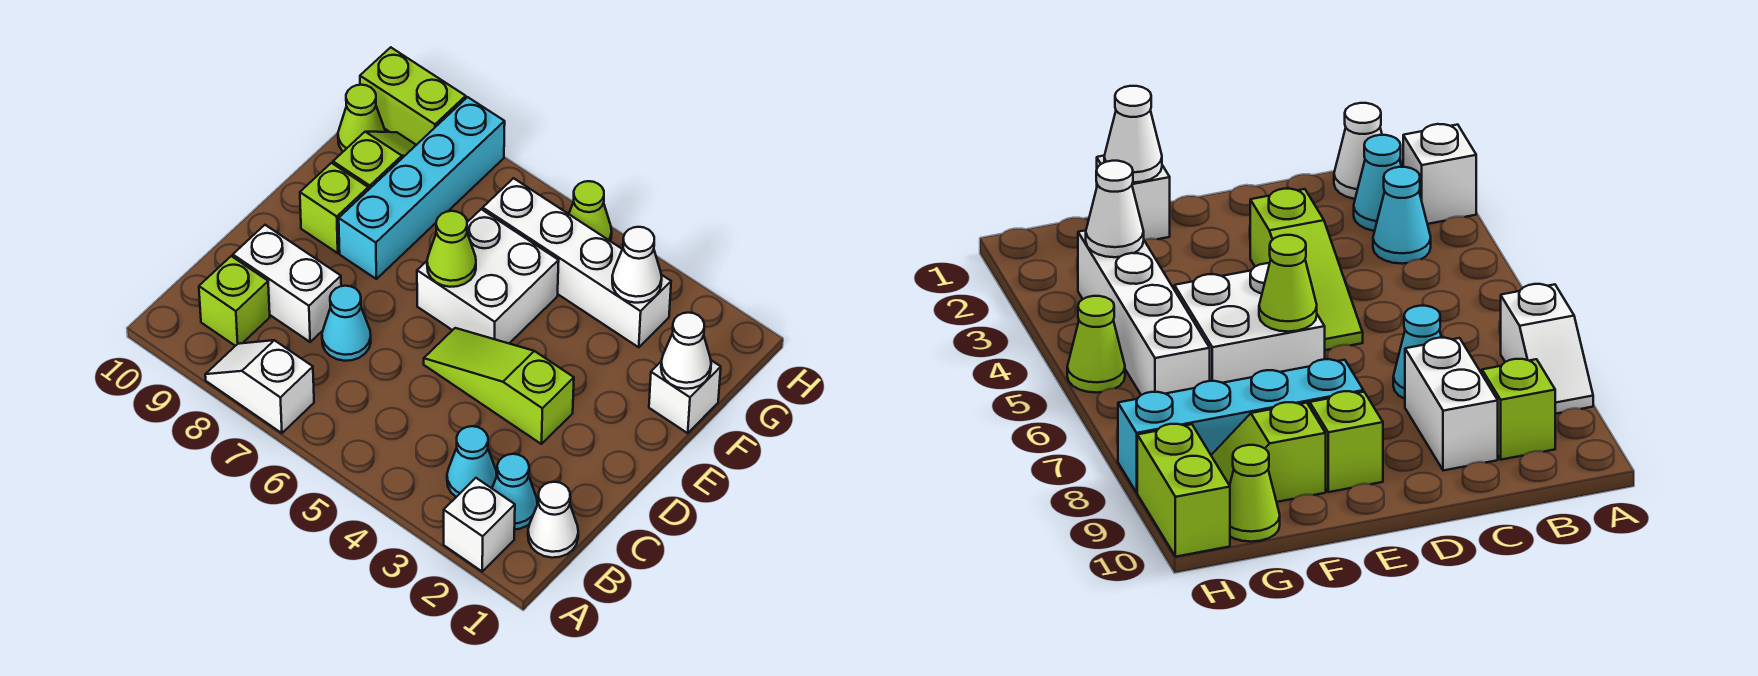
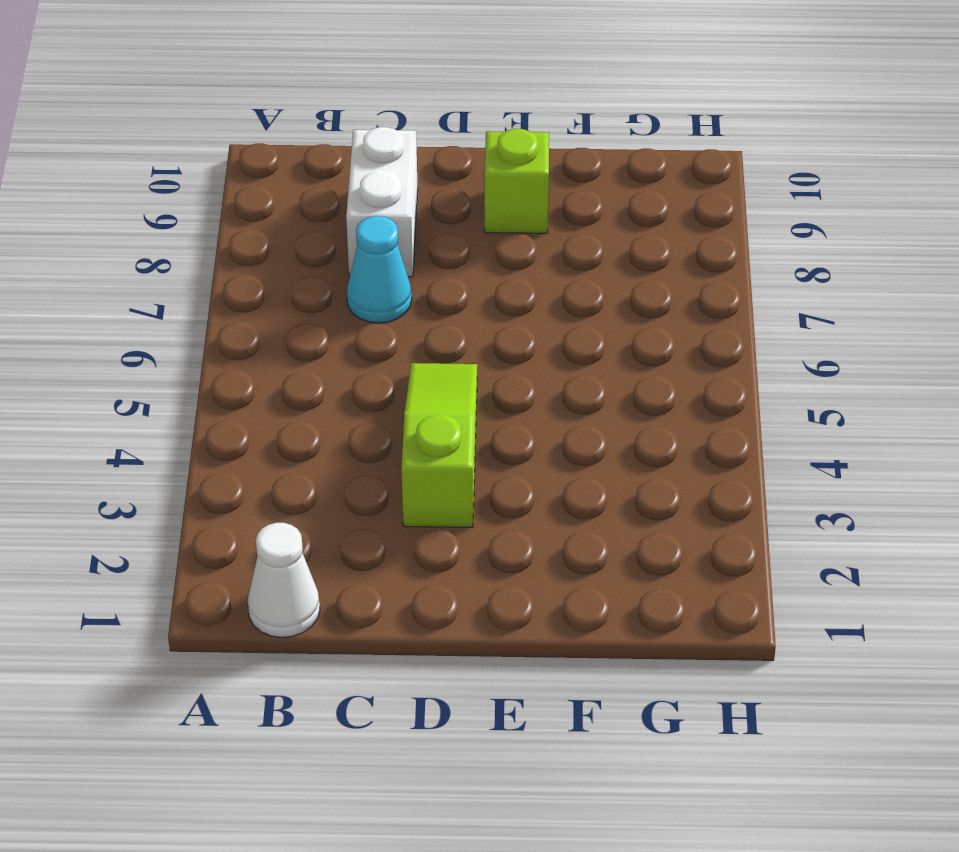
none -> white brick A2 level 1
none -> white slope A7:A8 level 1 top 7
none -> cyan cone B2 level 1

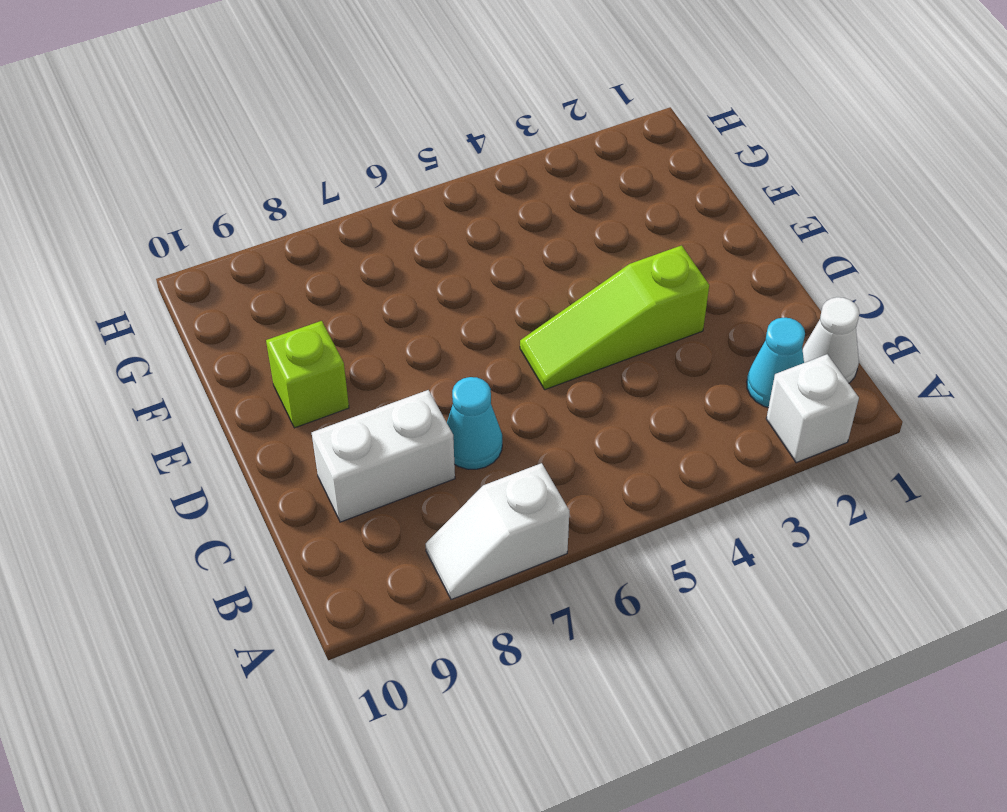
none -> cyan cone B3 level 1
none -> lime brick B9 level 1
none -> white brick E5:F6 level 1

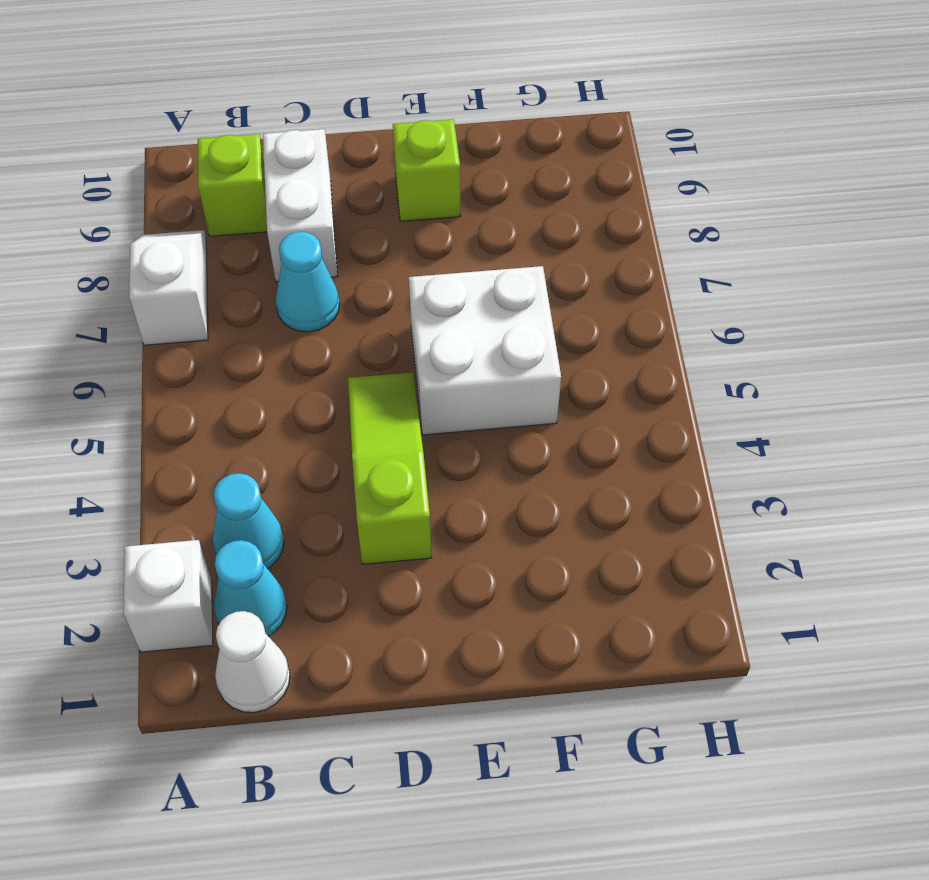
none -> cyan brick E8:H8 level 1
none -> white brick F1 level 1
none -> lime slope F9:G9 level 1 top F

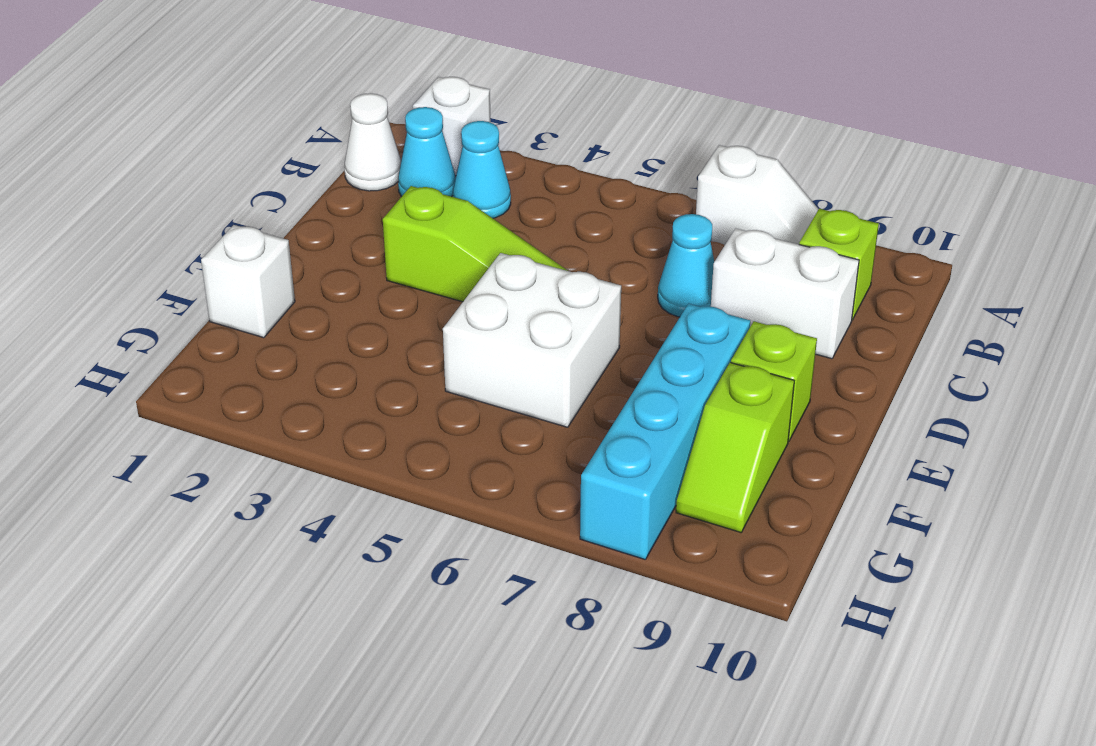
none -> white brick G3:G6 level 1
none -> lime cone G10 level 1
none -> lime cone H5 level 1

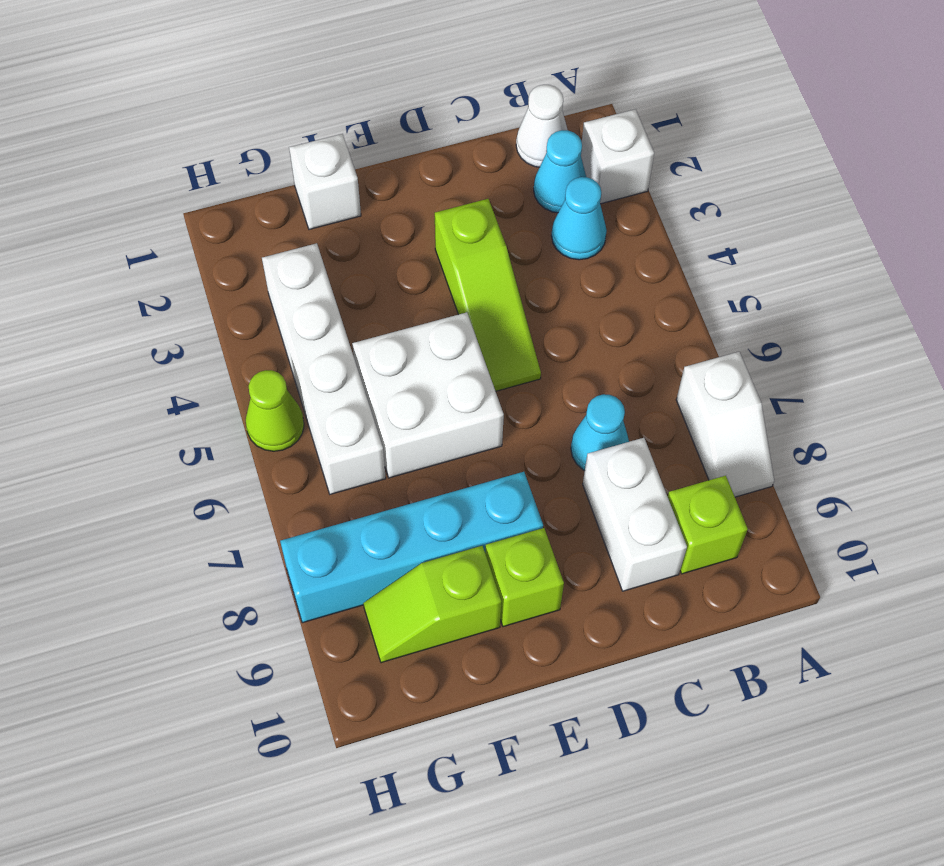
none -> lime cone G10 level 1
none -> lime brick H9:H10 level 1
none -> lime cone E6 level 2

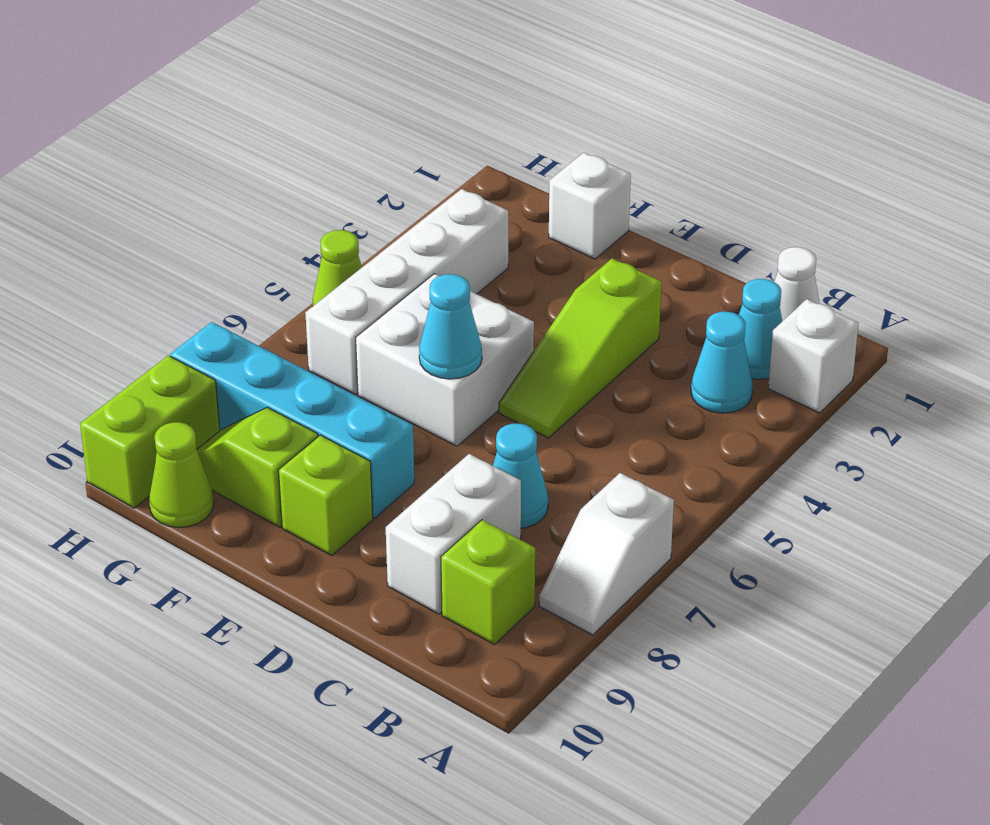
cyan cone E6 level 2 -> lime cone E6 level 2
none -> white cone F1 level 2
none -> white cone G3 level 2

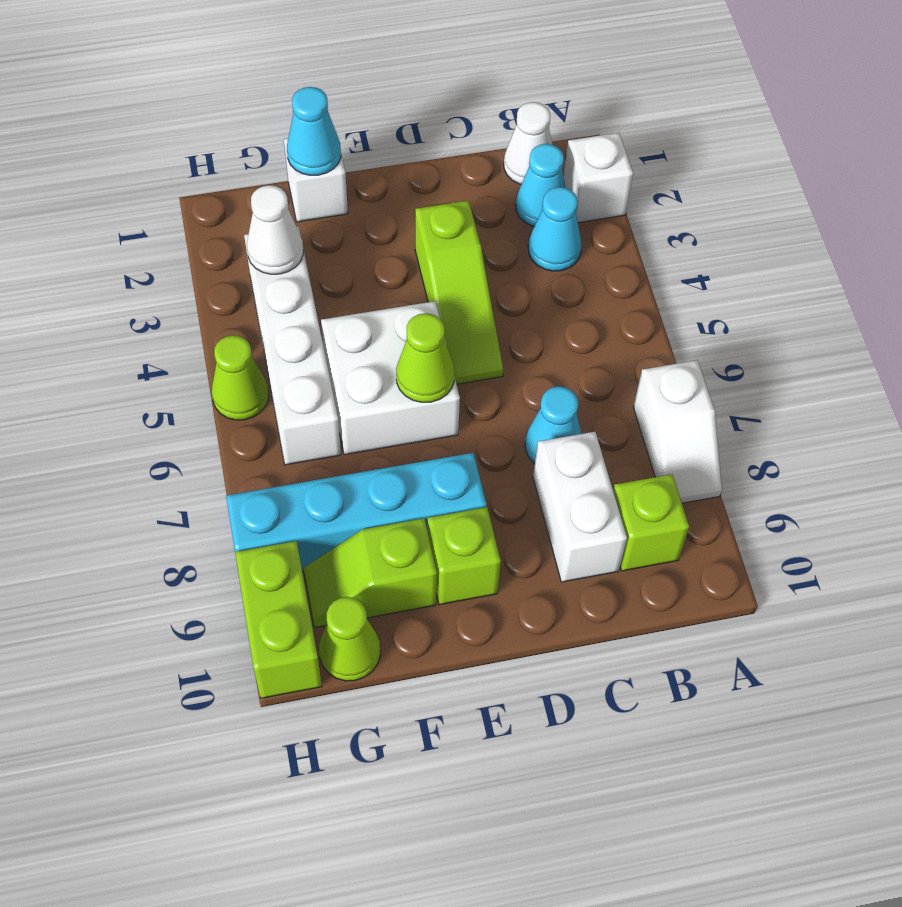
cyan cone F1 level 2 -> white cone F1 level 2

